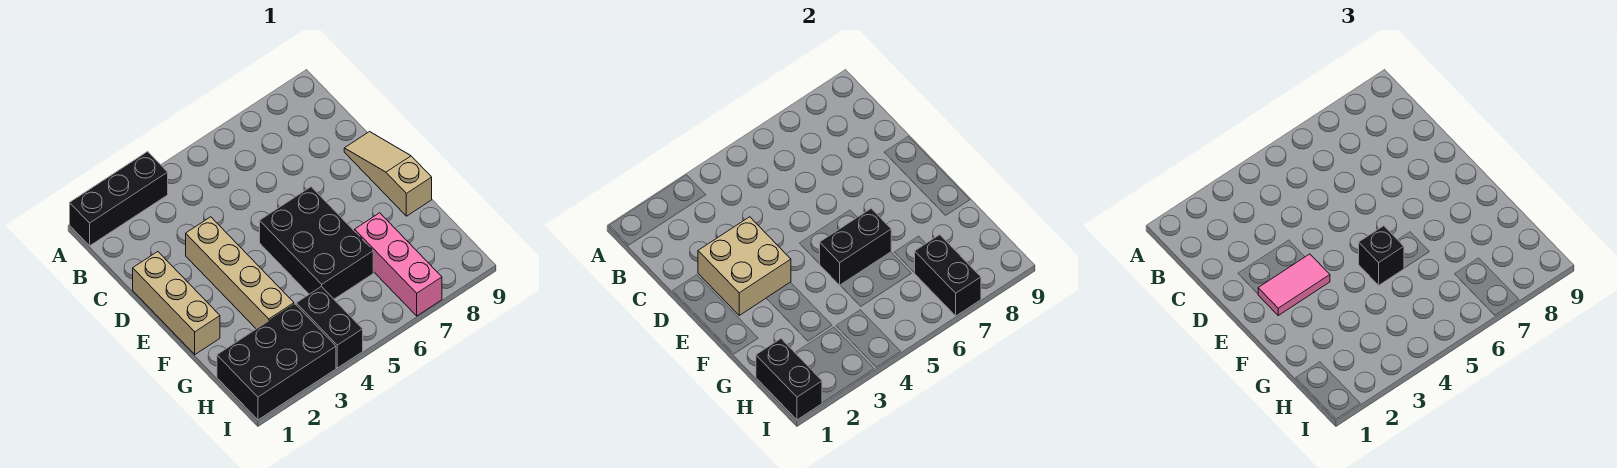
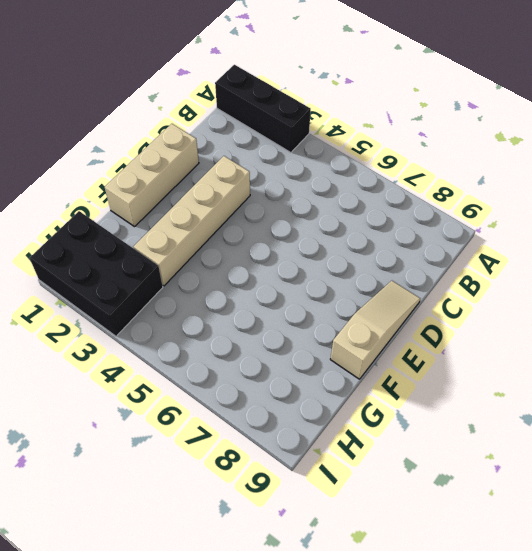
none -> black brick E5:G6 level 1
none -> pink brick G7:I7 level 1
none -> black brick H4:I4 level 1

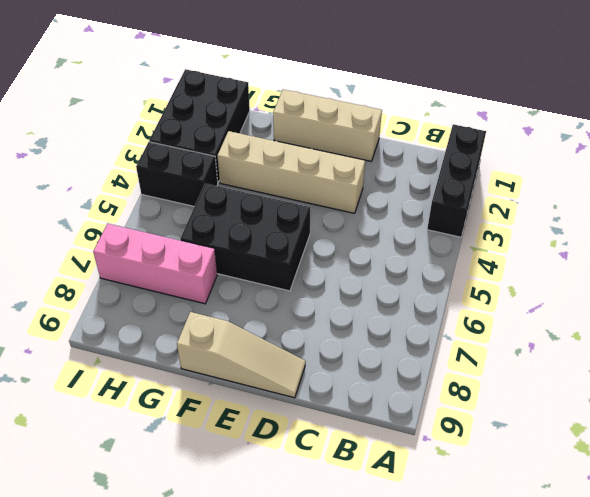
none -> tan brick D2:E3 level 2
none -> black brick F5:F6 level 2
none -> black brick H1:I1 level 2

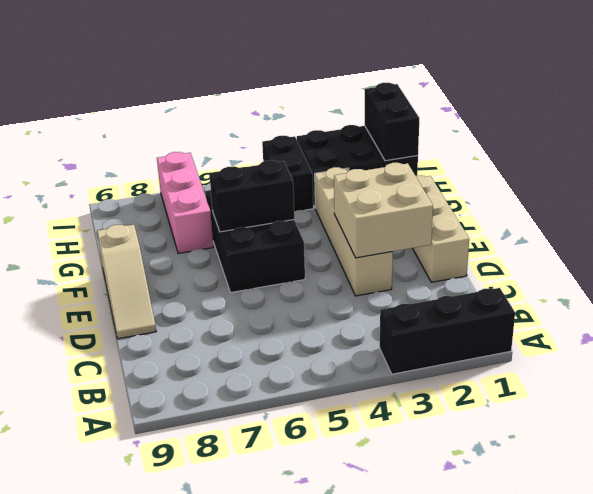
none -> black brick H7:I7 level 2
none -> pink tile E2:E3 level 3
none -> black brick F5 level 3

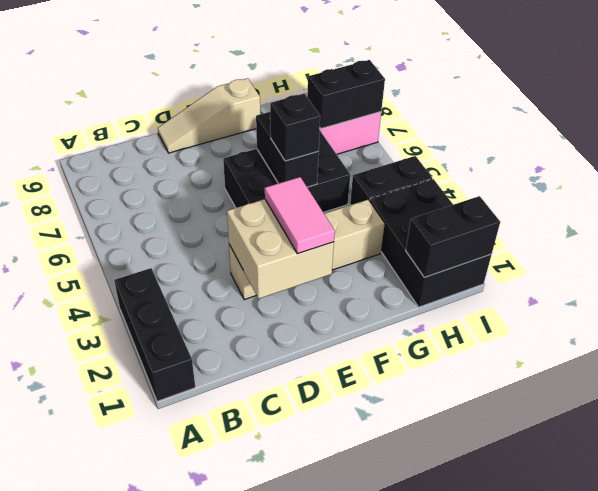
none -> tan brick D1:F1 level 1

